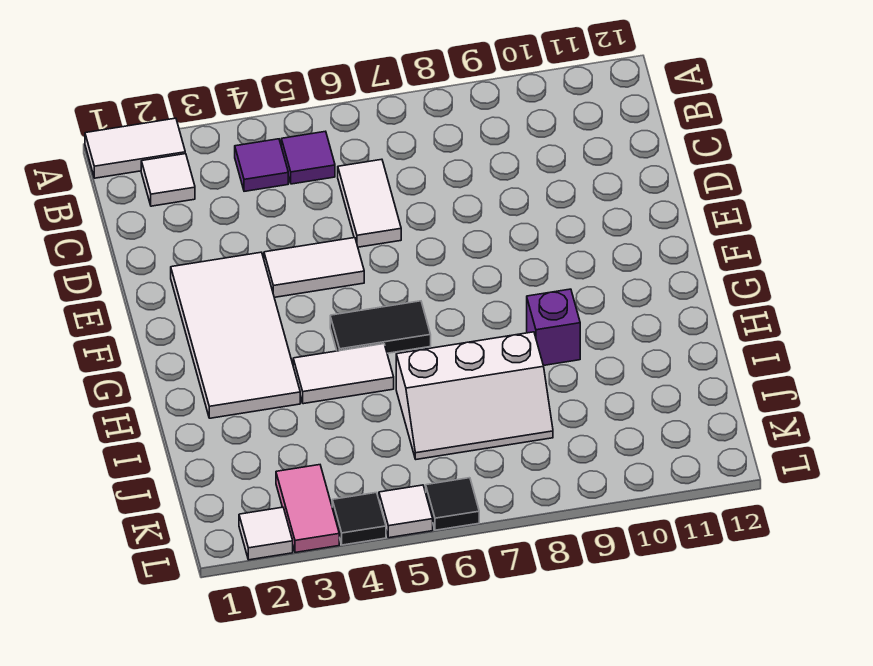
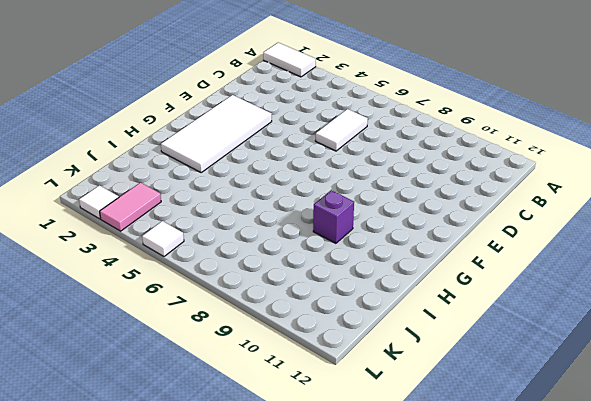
none -> white tile B2 level 1
none -> purple tile B4 level 1
none -> purple tile B5 level 1

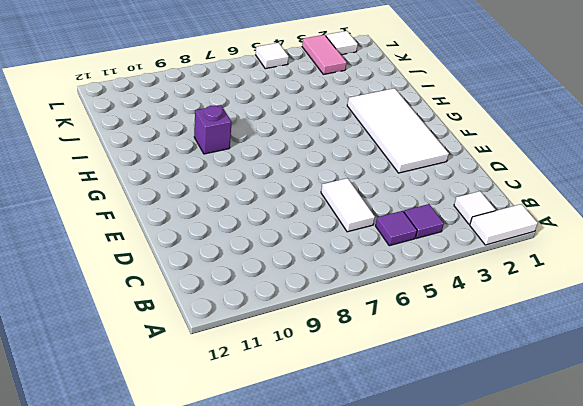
none -> white tile E4:E5 level 1
none -> black tile G5:G6 level 1
none -> white tile H4:H5 level 1

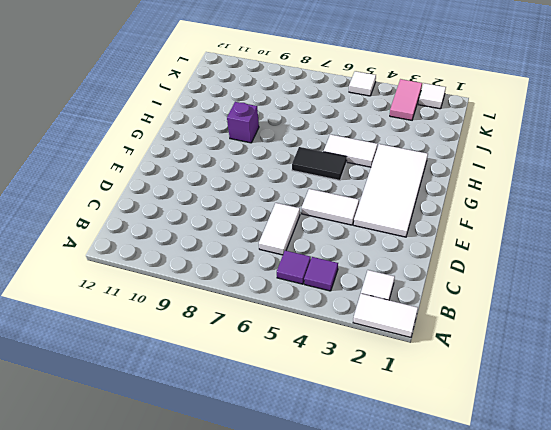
none -> white slope I6:J8 level 1 top I
none -> black tile L4 level 1
none -> black tile L6 level 1

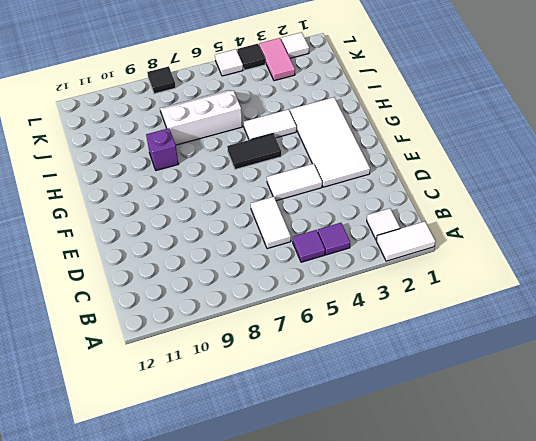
black tile L8 level 1 -> black tile L6 level 1

